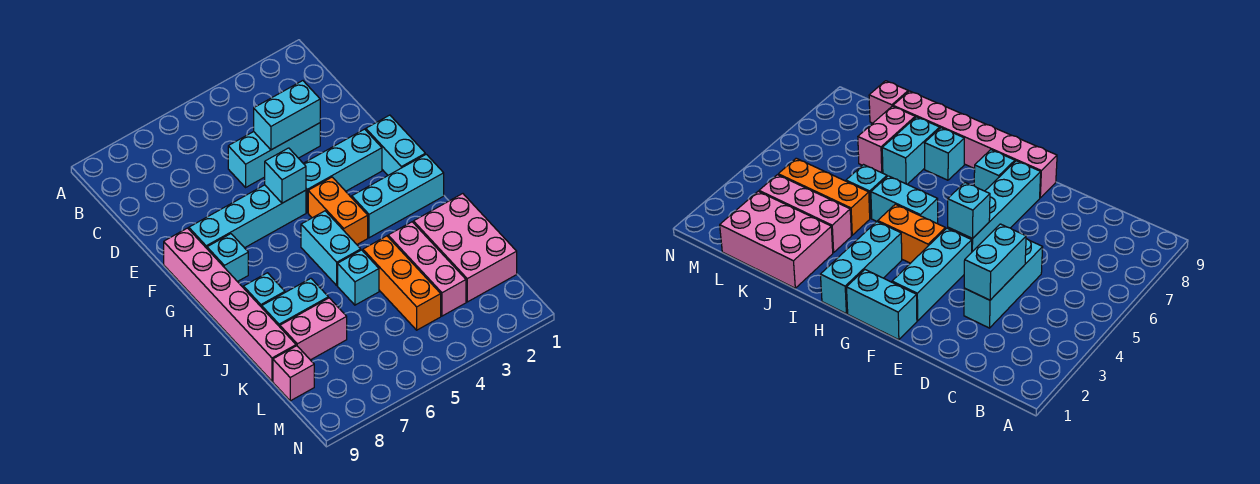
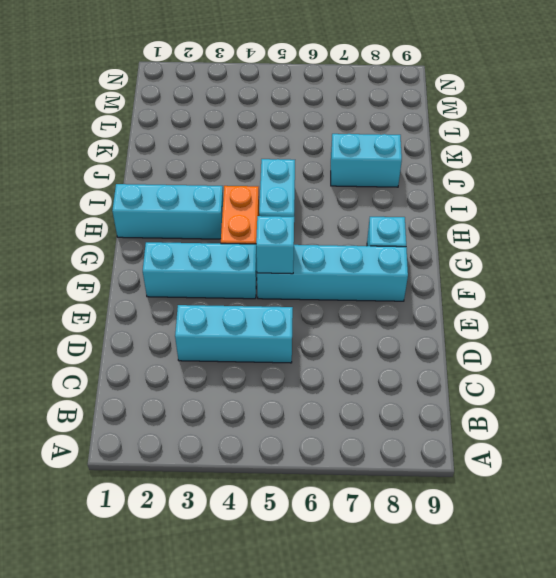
none -> cyan brick F1:G1 level 1
none -> pink brick F9:K9 level 1
none -> cyan brick I8 level 1

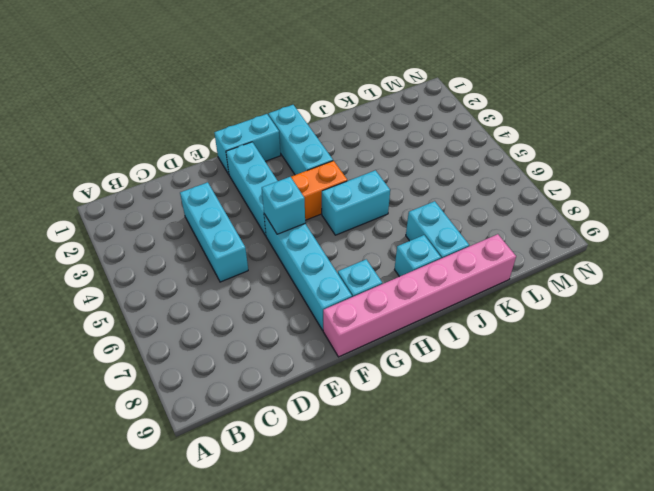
none -> pink brick J1:L2 level 1
none -> pink brick J3:L3 level 1
none -> orange brick J4:L4 level 1

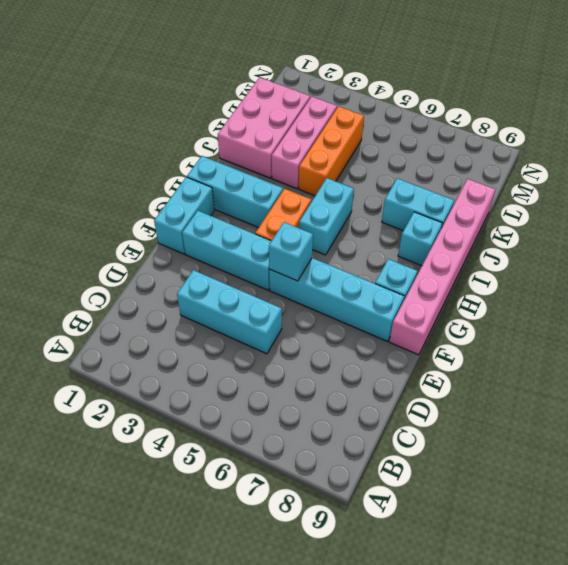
none -> cyan brick J5 level 1
none -> pink brick K7:K8 level 1
none -> pink brick L9 level 1

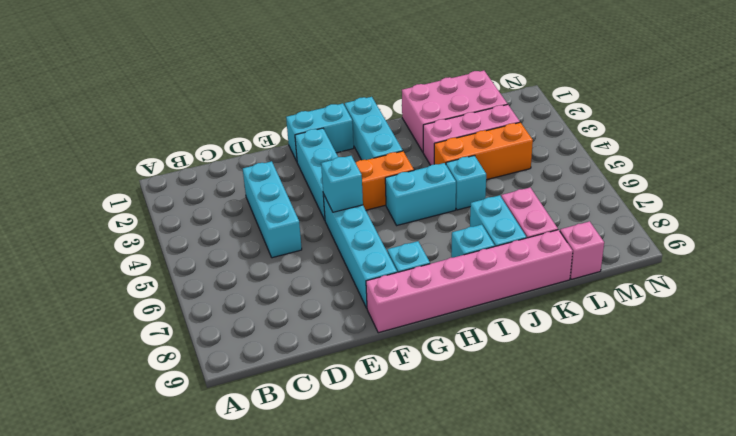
none -> cyan brick D3:D4 level 2

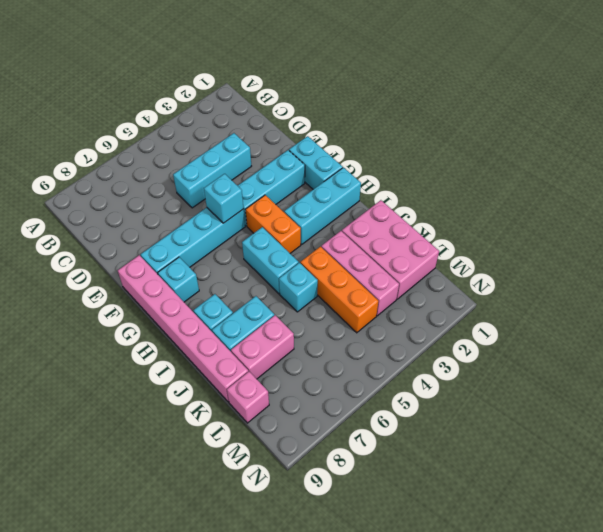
none -> cyan brick D3:D4 level 2

